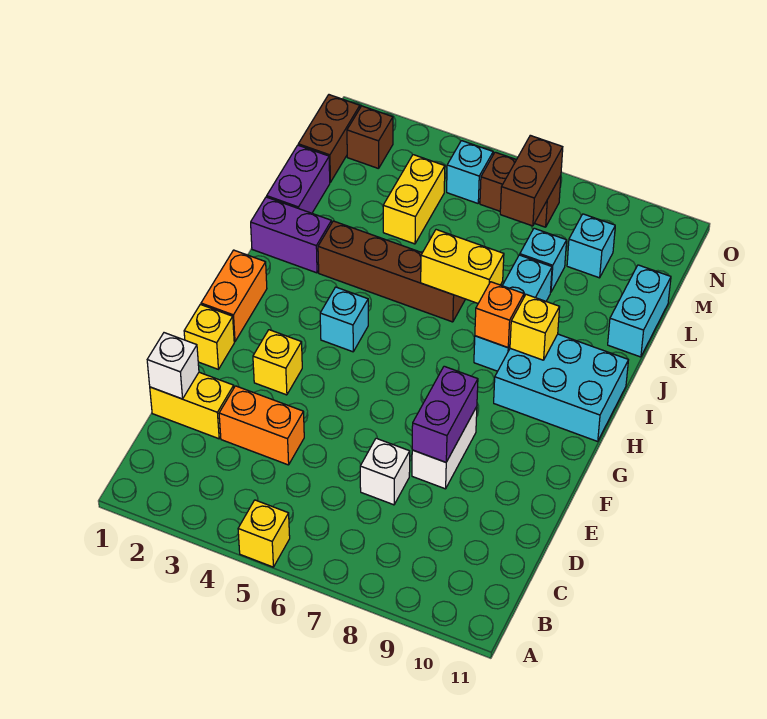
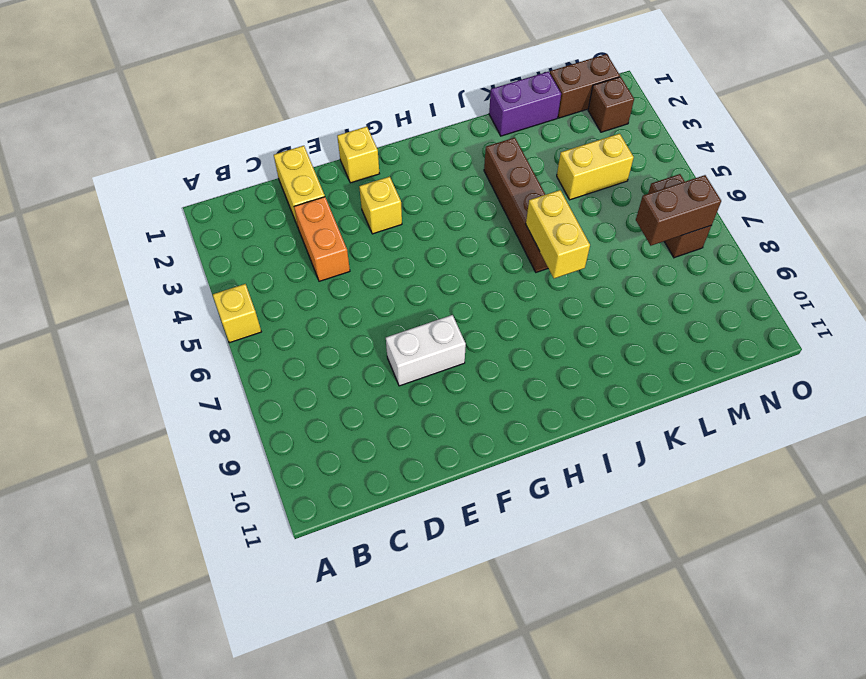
none -> white brick D7 level 1
none -> orange brick G1:H1 level 1
none -> cyan brick H4 level 1

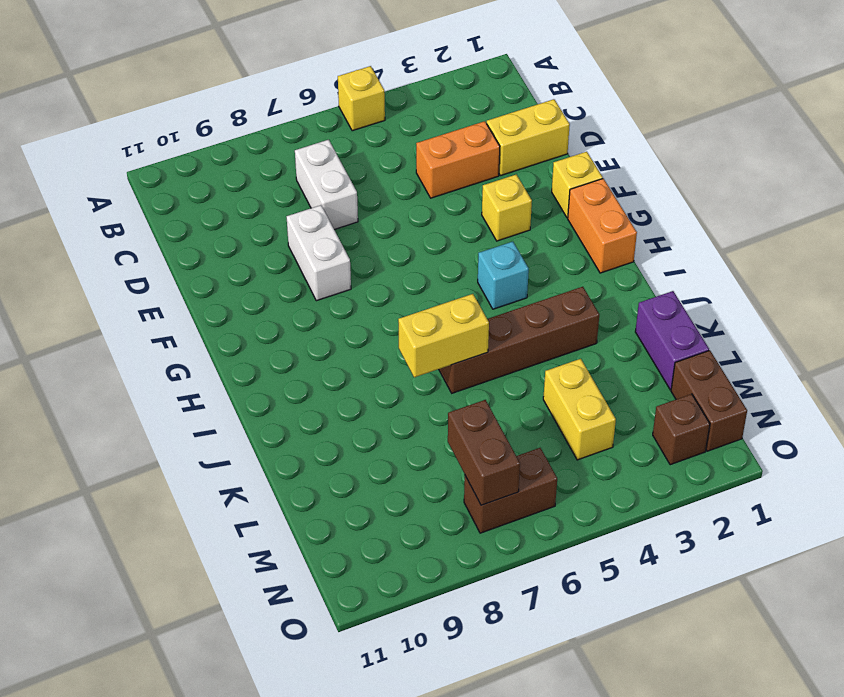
white brick C7:D7 level 1 -> white brick D7 level 1
none -> cyan brick H9:I11 level 1
none -> cyan brick I8:K8 level 1
none -> purple brick J1:J2 level 1

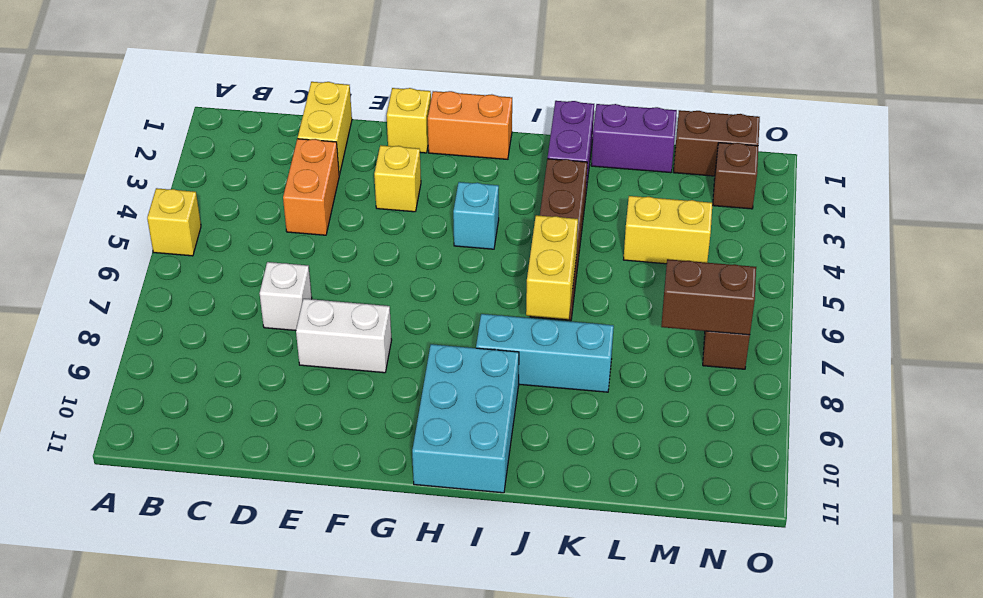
none -> cyan brick K11:L11 level 1
none -> cyan brick L8 level 1
none -> cyan brick M9 level 1

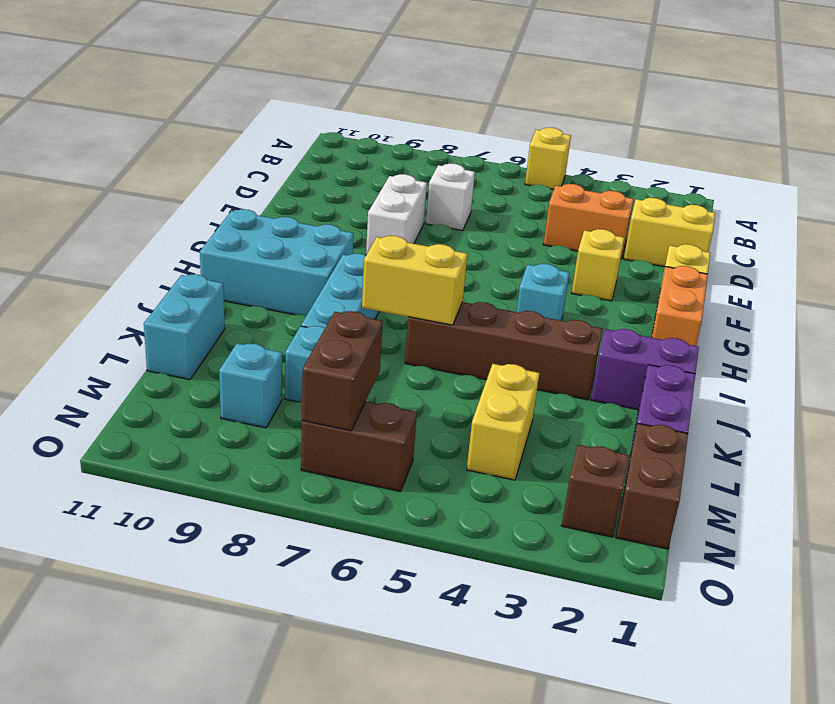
none -> cyan brick N5 level 1
none -> white brick D1 level 2
none -> purple brick E8:F8 level 2

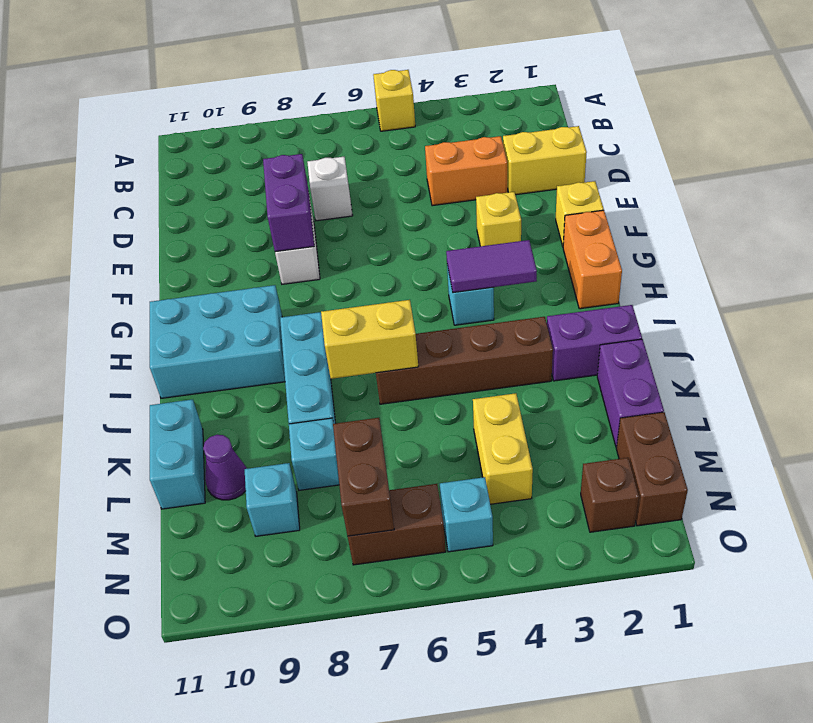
purple tile H3:H4 level 2 -> none
purple cone L10 level 1 -> none
none -> white brick D1 level 2
none -> orange brick I8 level 2
none -> yellow brick I9 level 2

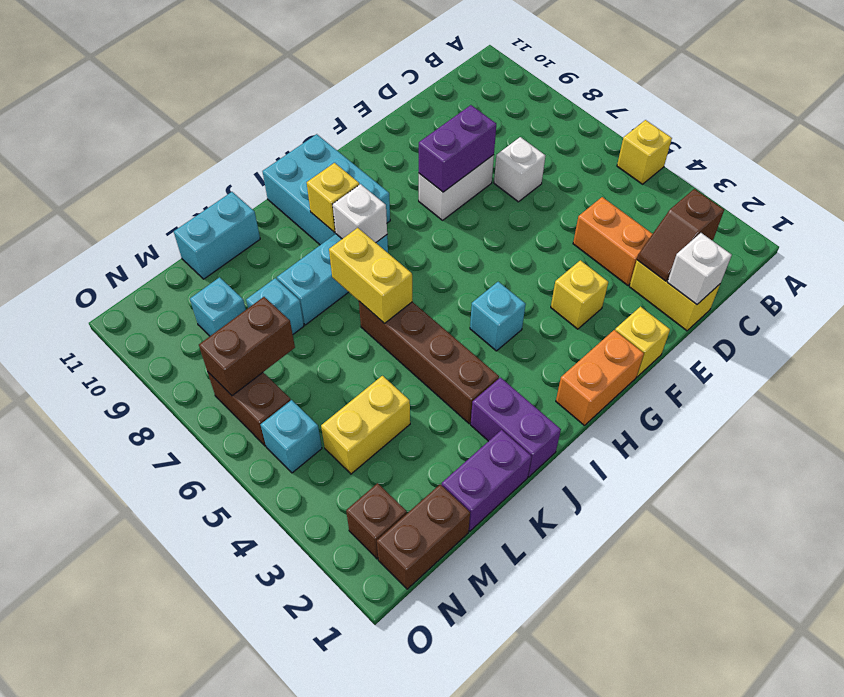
brown slope C2:D2 level 2 top C -> none
white brick I8 level 2 -> orange brick I8 level 2

